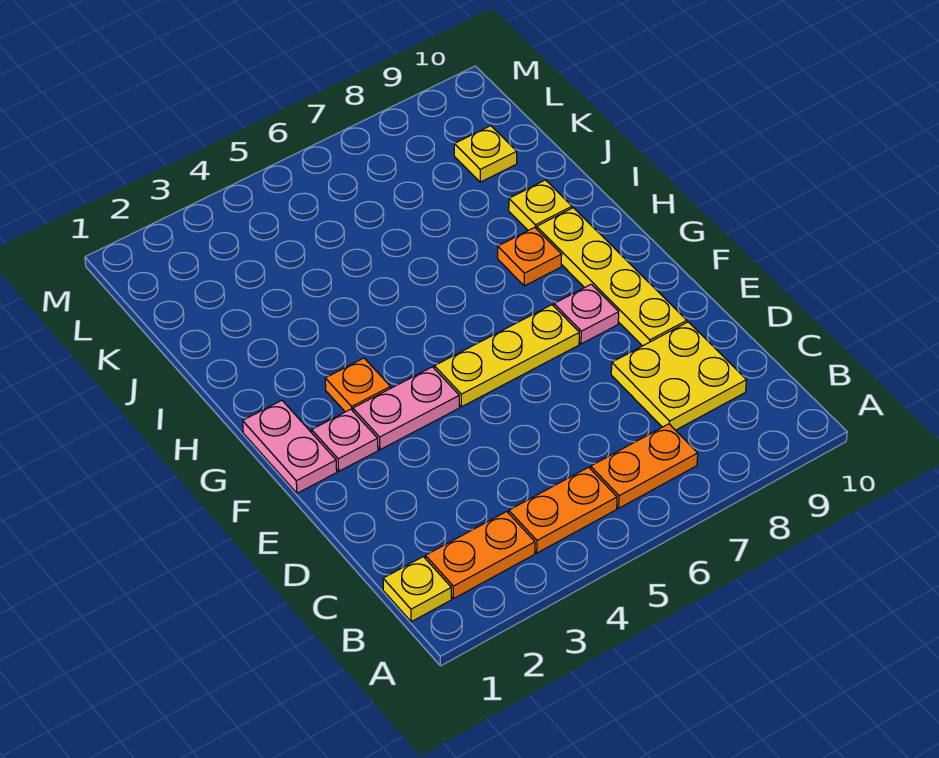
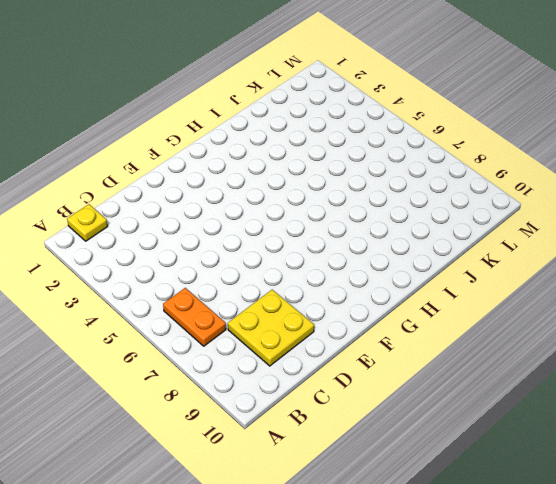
none -> orange plate B2:B3 level 1
none -> orange plate B4:B5 level 1
none -> yellow plate E9:H9 level 1

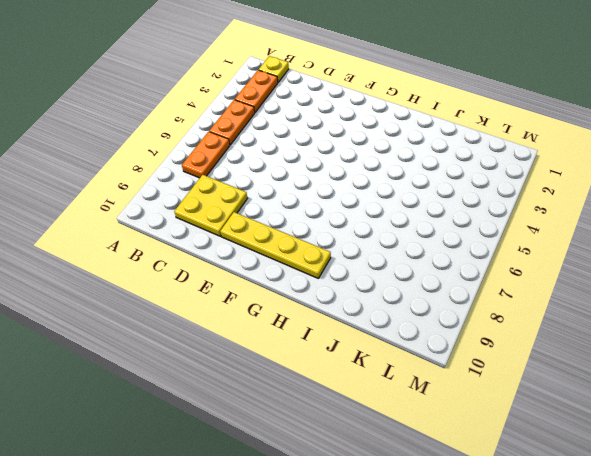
none -> pink plate F1:G1 level 1
none -> pink plate F2 level 1
none -> pink plate F3:F4 level 1

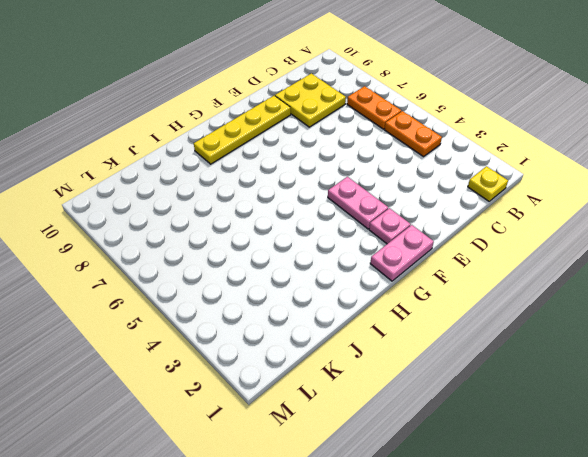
none -> orange plate B2:B3 level 1
none -> yellow plate F5:F7 level 1
none -> pink plate F8 level 1

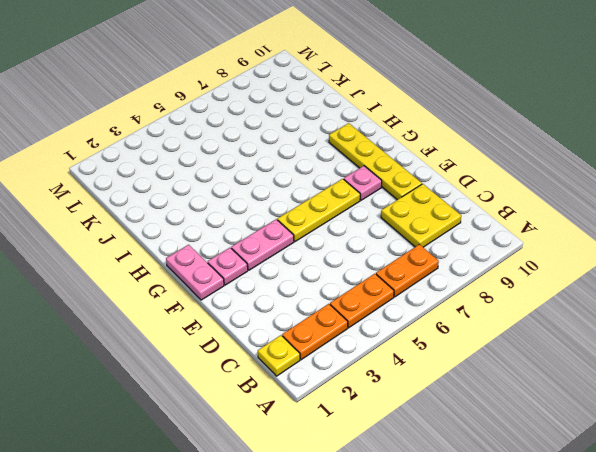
none -> orange plate G3 level 1
none -> orange plate H8 level 1
none -> yellow plate I9 level 1

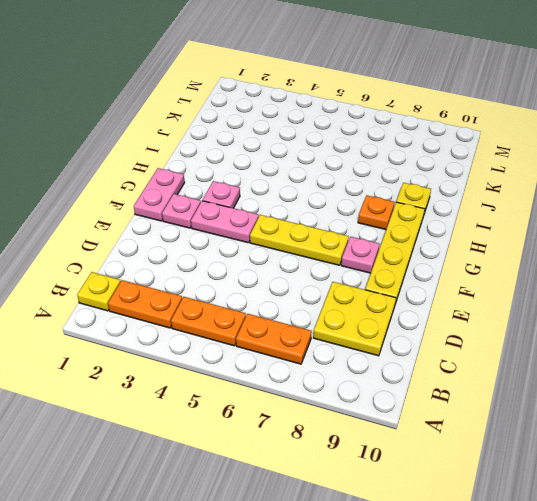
pink plate G3 level 1 -> orange plate G3 level 1
none -> yellow plate K9 level 1

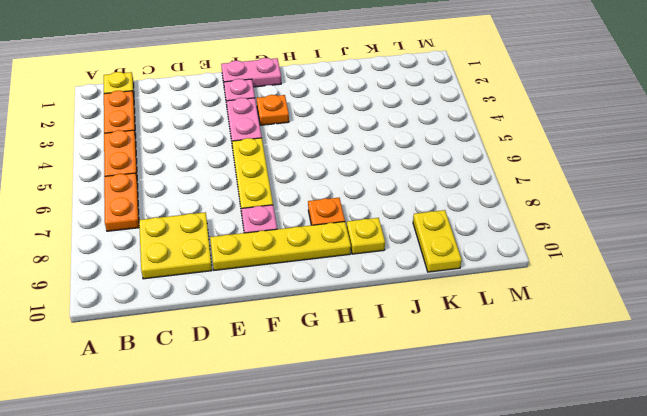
yellow plate K9:K10 level 1 -> yellow plate K9 level 1

